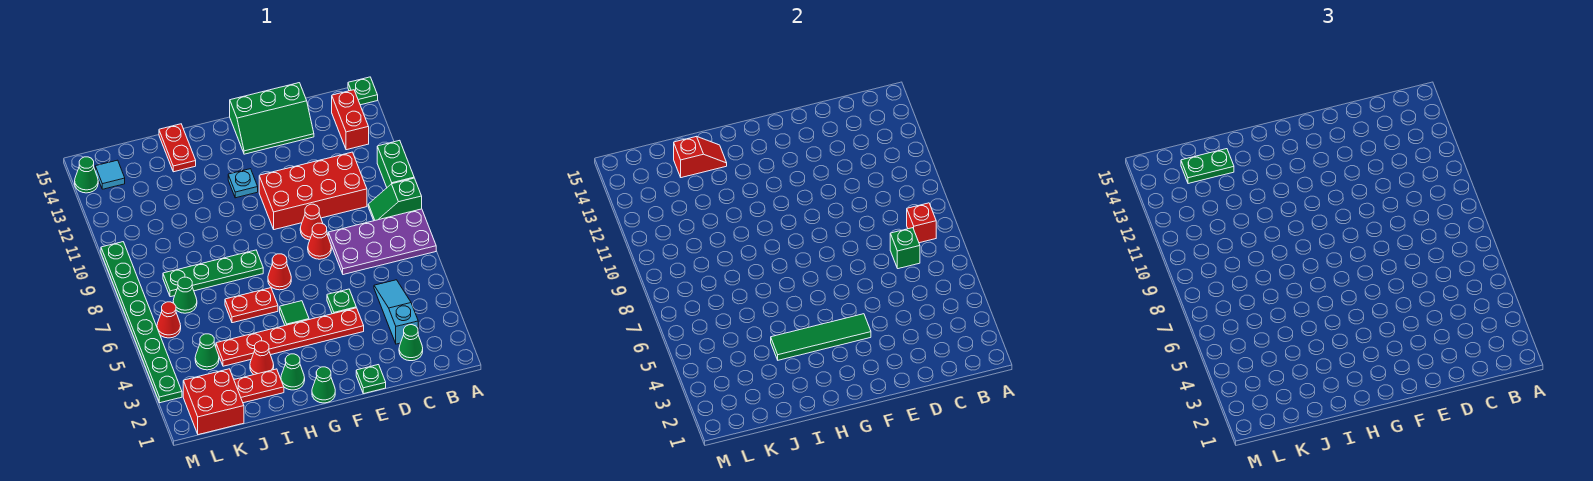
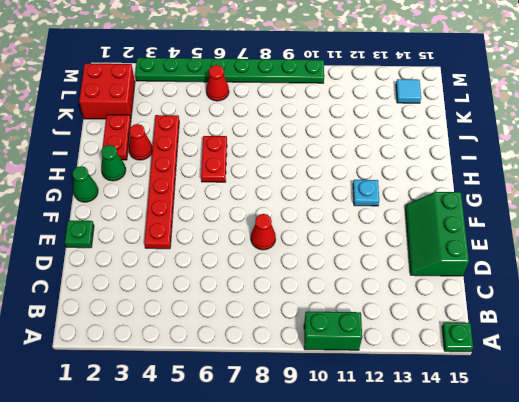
none -> purple plate A7:D8 level 1
none -> green slope A9:B9 level 1 top A
none -> red brick B13:B14 level 1
none -> green cone C2 level 1

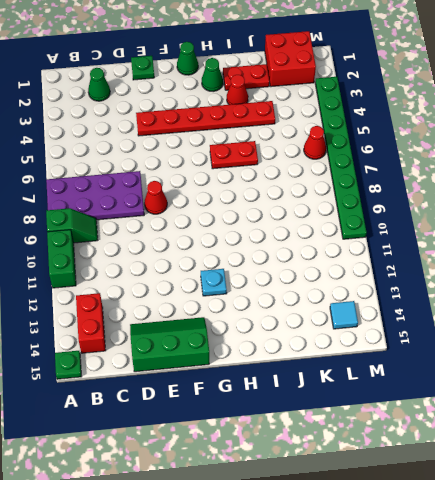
none -> cyan slope C3:C5 level 1 top 3
none -> red brick C10:F11 level 1
none -> green plate E5 level 1
none -> red cone E9 level 1

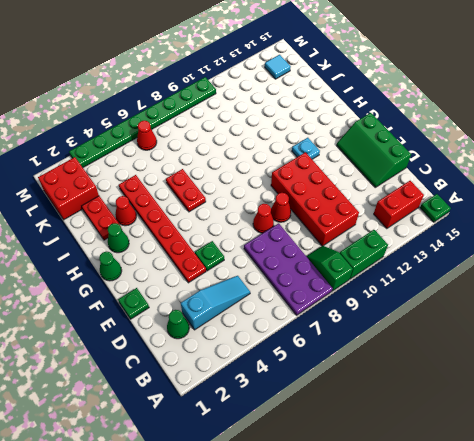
none -> green tile G5 level 1
none -> red cone G7 level 1
none -> green plate H8:K8 level 1
none -> red plate I14:I15 level 1

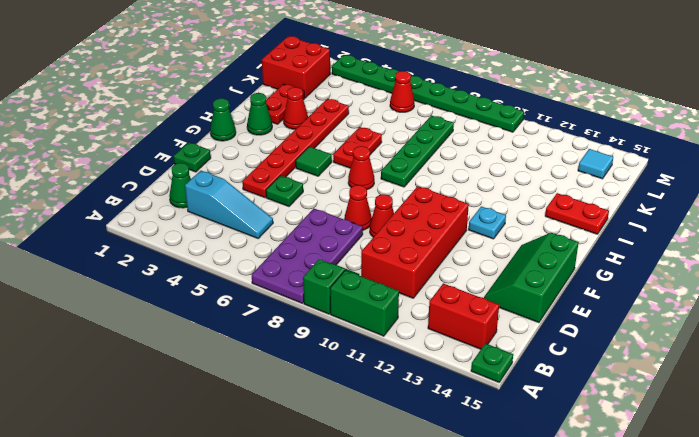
none -> green cone K4 level 1
none -> green cone K7 level 1
none -> green cone M14 level 1
none -> red brick B8 level 2

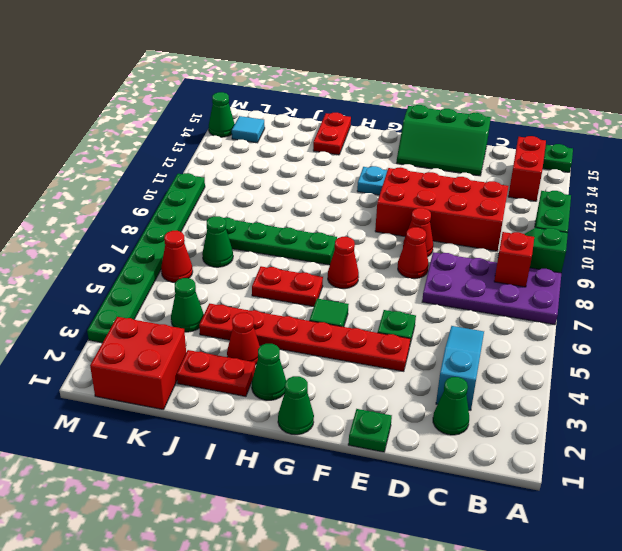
none -> green brick C7 level 2
none -> green tile F4:I4 level 2
none -> red slope I14:J14 level 2 top J
none -> green plate J14:K14 level 3

